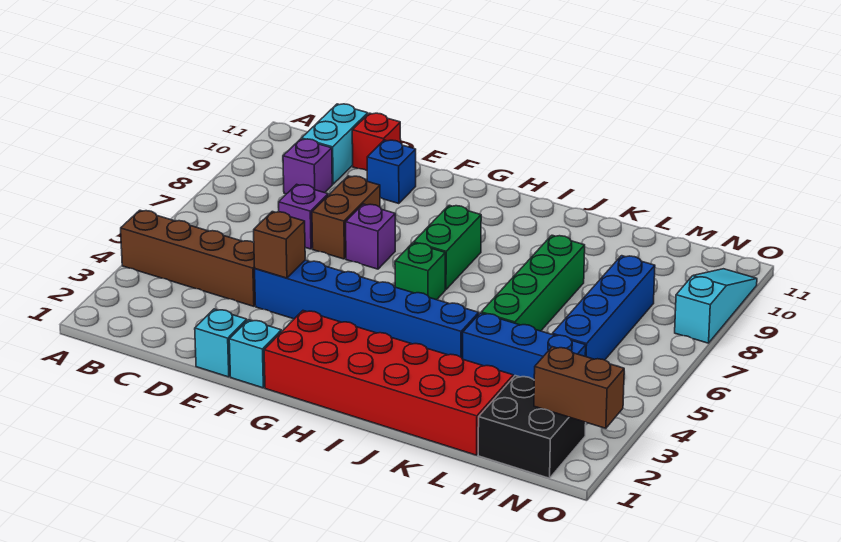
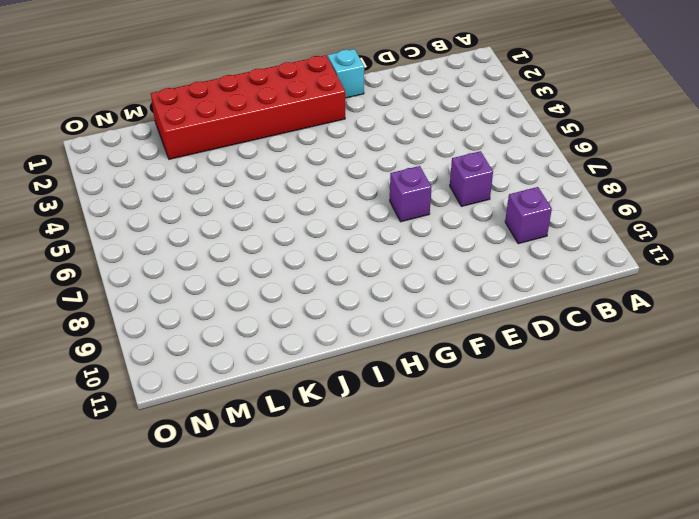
none -> brown brick A4:D4 level 1
none -> cyan brick C10:C11 level 1
none -> red brick D11 level 1

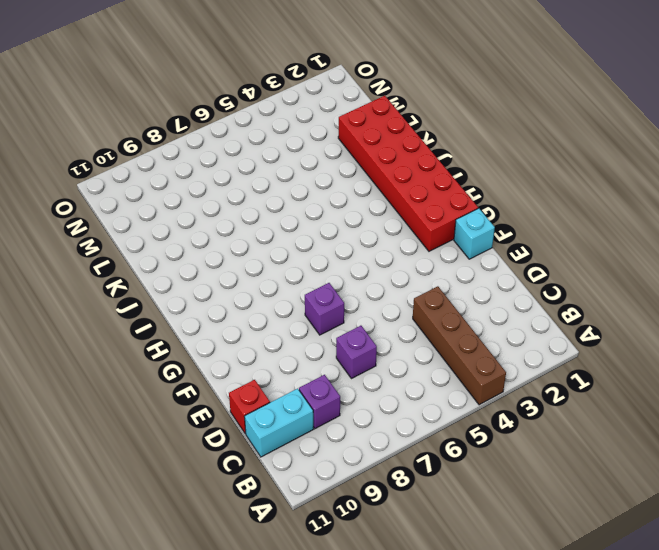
none -> cyan brick E1 level 1
none -> blue brick E4:J4 level 1
none -> brown brick E7:E8 level 1

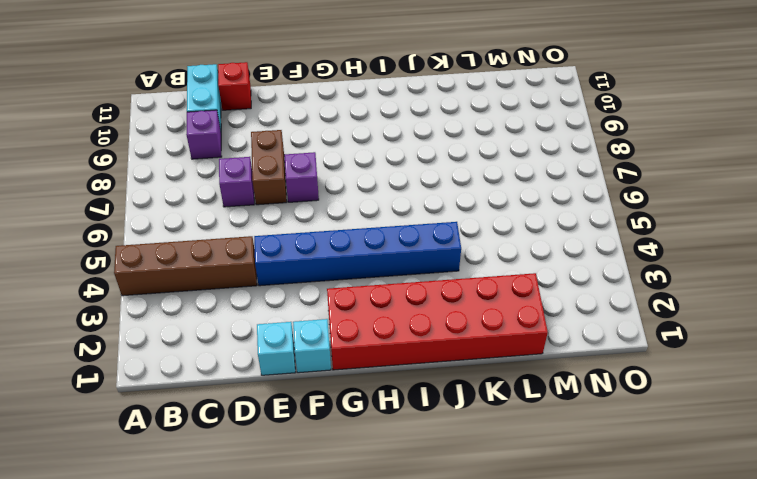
none -> blue brick E10 level 1
none -> green brick H6 level 1
none -> green brick H7:H8 level 1

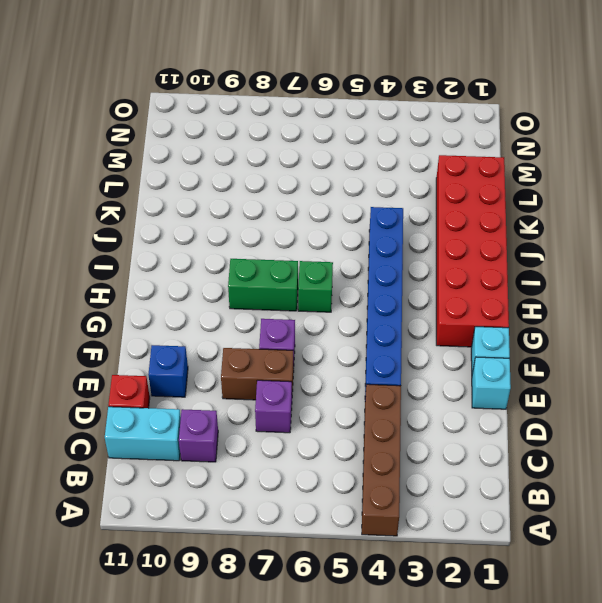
none -> blue brick K4:M4 level 1
none -> green brick K5:K8 level 1
none -> black brick M1:N2 level 1

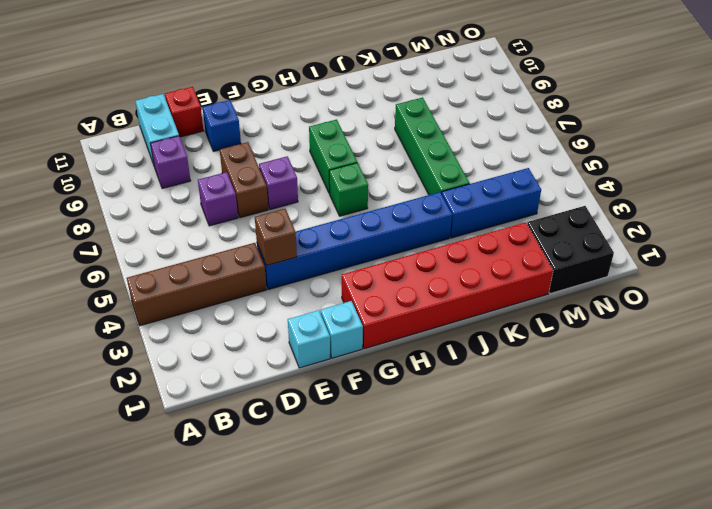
none -> blue brick M5:M8 level 1
none -> cyan slope O8:O10 level 1 top 8
none -> brown brick N2:O2 level 2

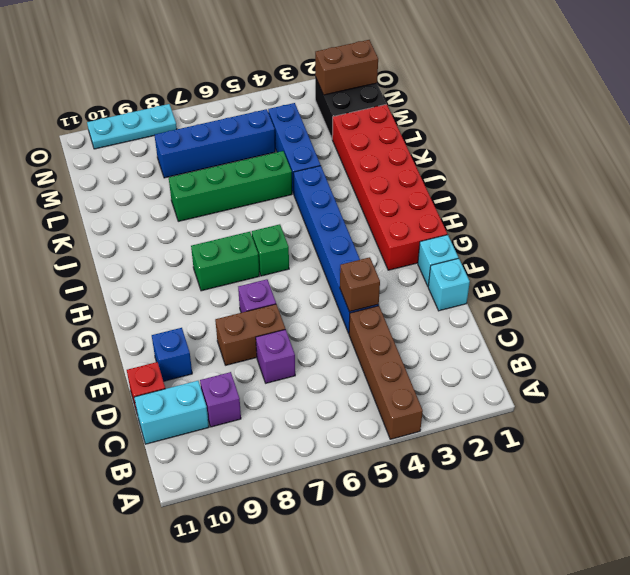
brown brick N1:N2 level 2 -> brown brick N2:O2 level 2
cyan plate O8:O10 level 1 -> cyan slope O8:O10 level 1 top 8

